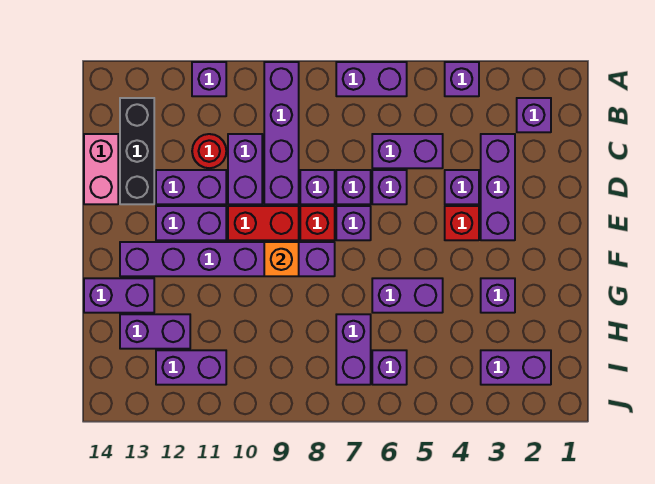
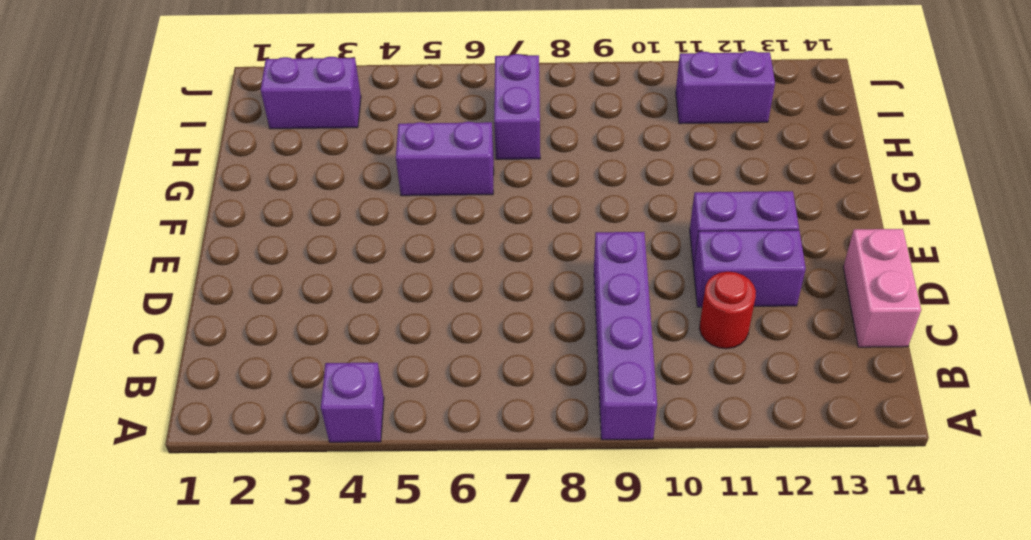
none -> purple brick A6:A7 level 1
none -> purple brick A11 level 1
none -> purple brick B2 level 1
none -> black brick B13:D13 level 1

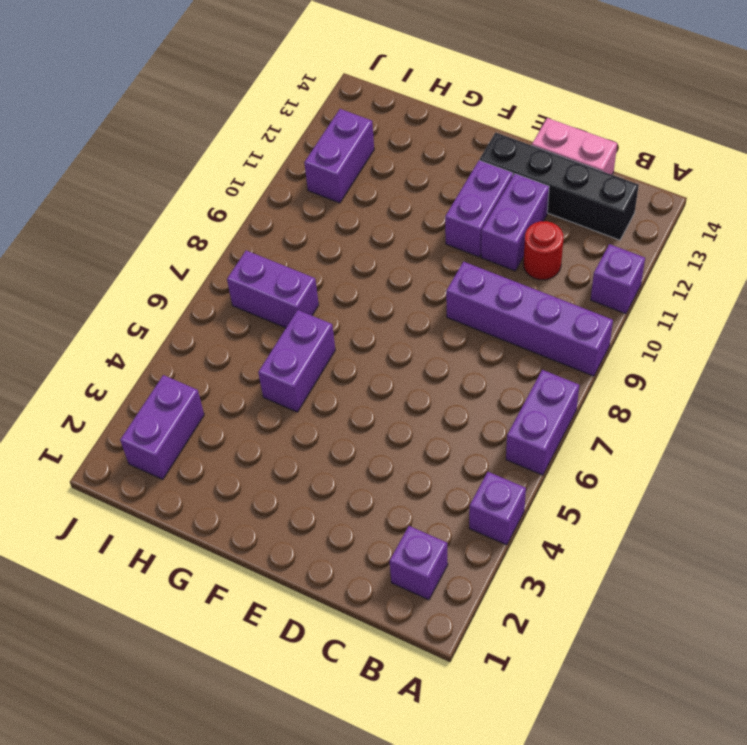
black brick B13:E13 level 1 -> black brick B13:D13 level 1
none -> purple brick C3:E3 level 1
none -> purple brick C5:C6 level 1
none -> purple brick C10:D10 level 1
none -> purple brick D4 level 1

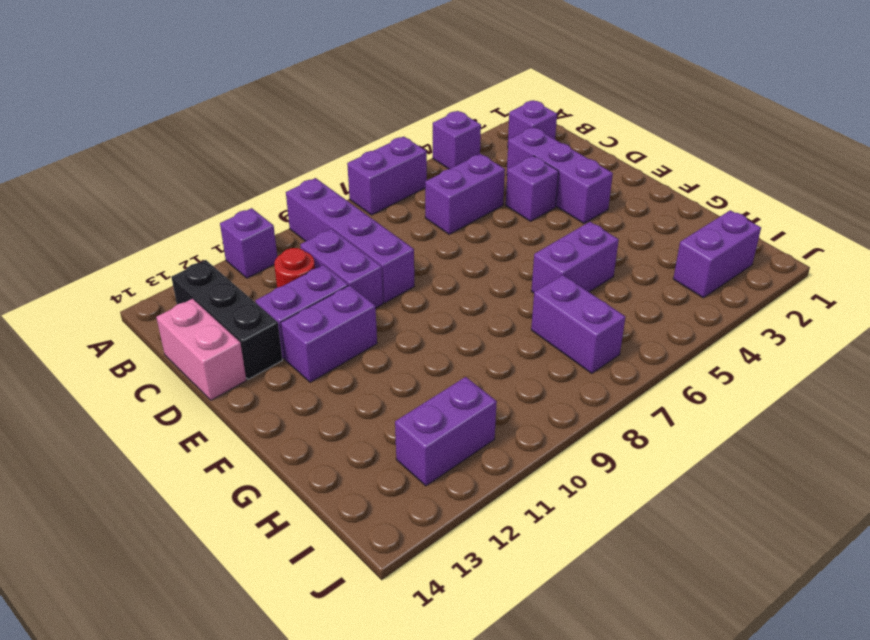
none -> purple brick D6 level 1
none -> purple brick D7 level 1
none -> purple brick D8 level 1
none -> red brick E4 level 1

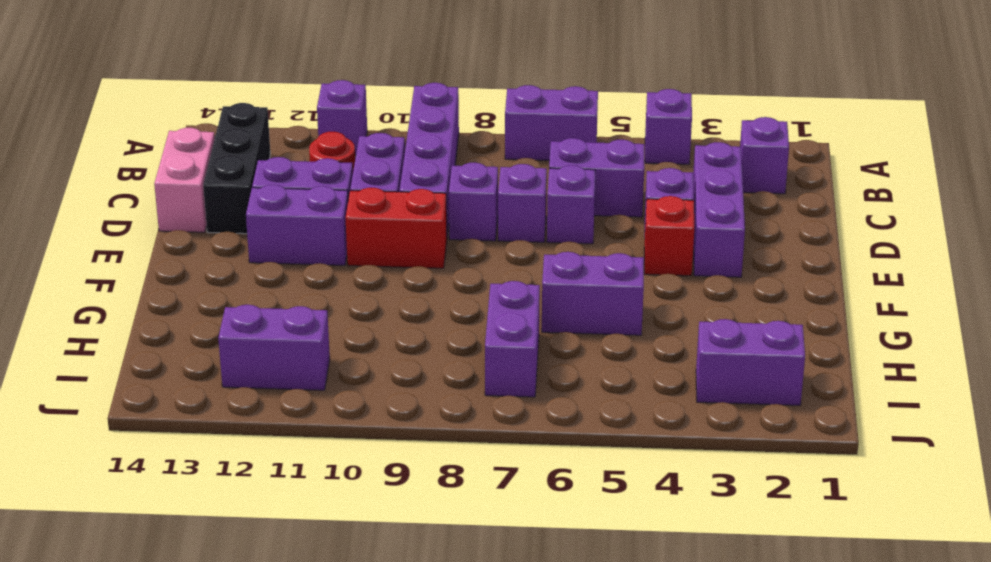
none -> purple brick E7 level 1
none -> red brick E8 level 1
none -> purple brick F8:F13 level 1
none -> purple brick G3 level 1

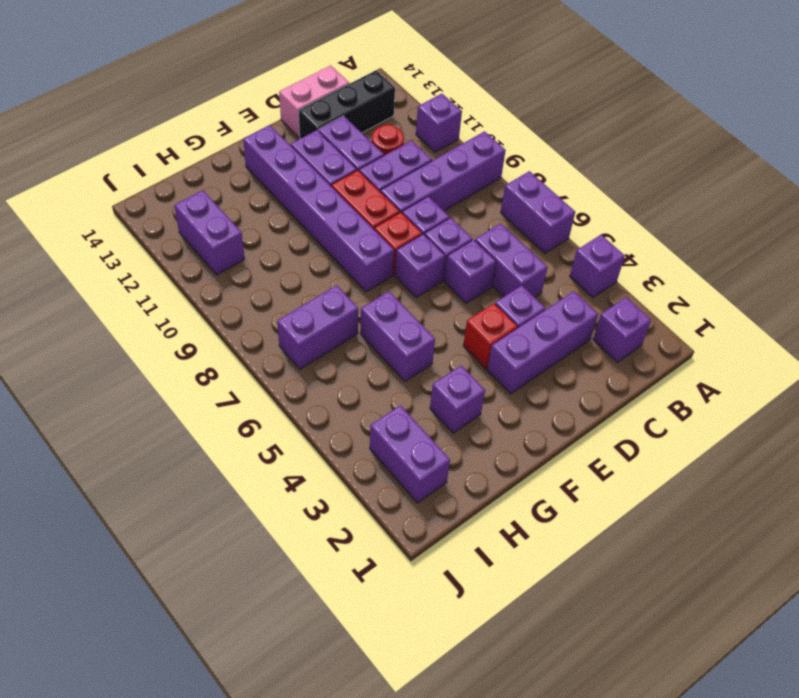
none -> purple brick G13:G14 level 1
none -> purple brick H12:H13 level 1
none -> purple brick I6 level 1
none -> orange brick F9 level 2

